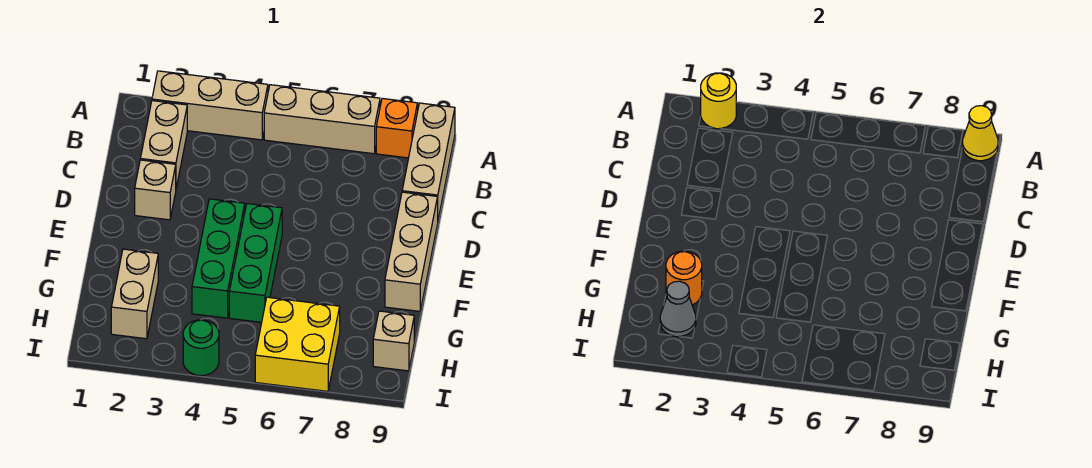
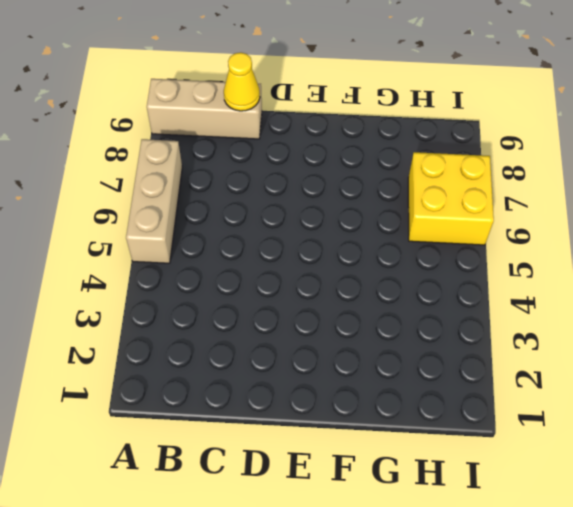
yellow cone C9 level 2 -> yellow cone A9 level 2
none -> tan brick A2:A4 level 1
none -> orange brick A8 level 1
none -> tan brick B2:C2 level 1

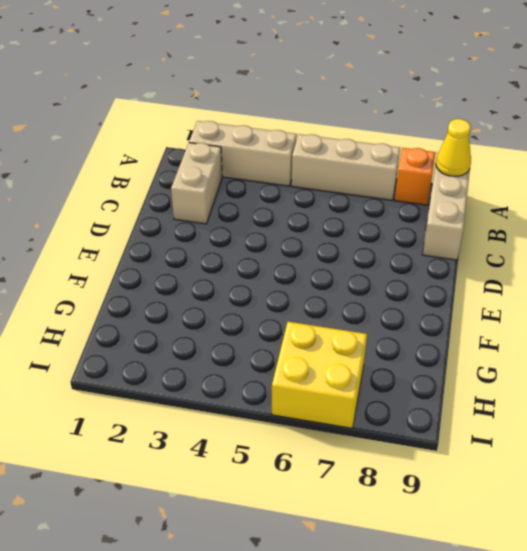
none -> tan brick D2 level 1
none -> tan brick D9:F9 level 1
none -> green brick E4:G4 level 1

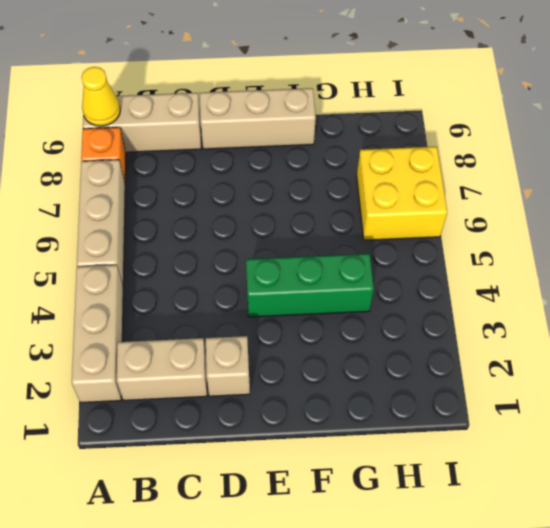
none -> green brick E5:G5 level 1
none -> tan brick G2:H2 level 1
none -> tan brick H9 level 1

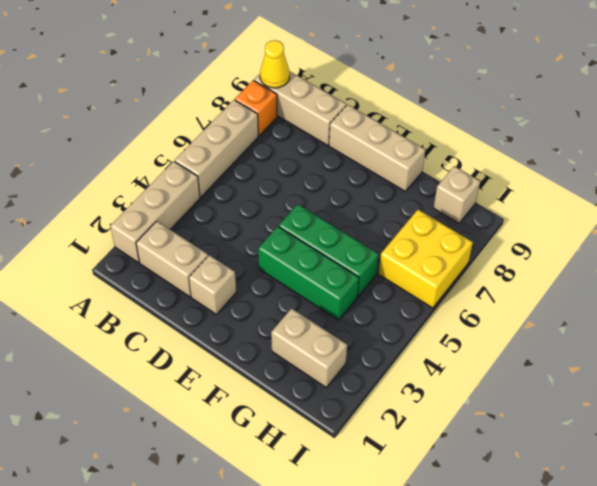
none -> green round brick I4 level 1
none -> yellow round brick A2 level 2
none -> orange round brick G2 level 2

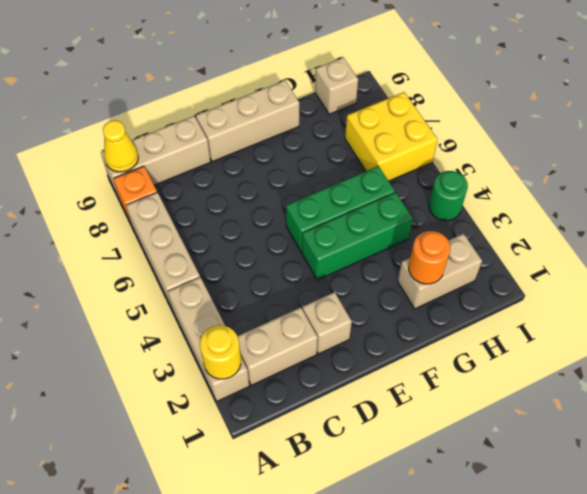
none -> grey cone H2 level 2

